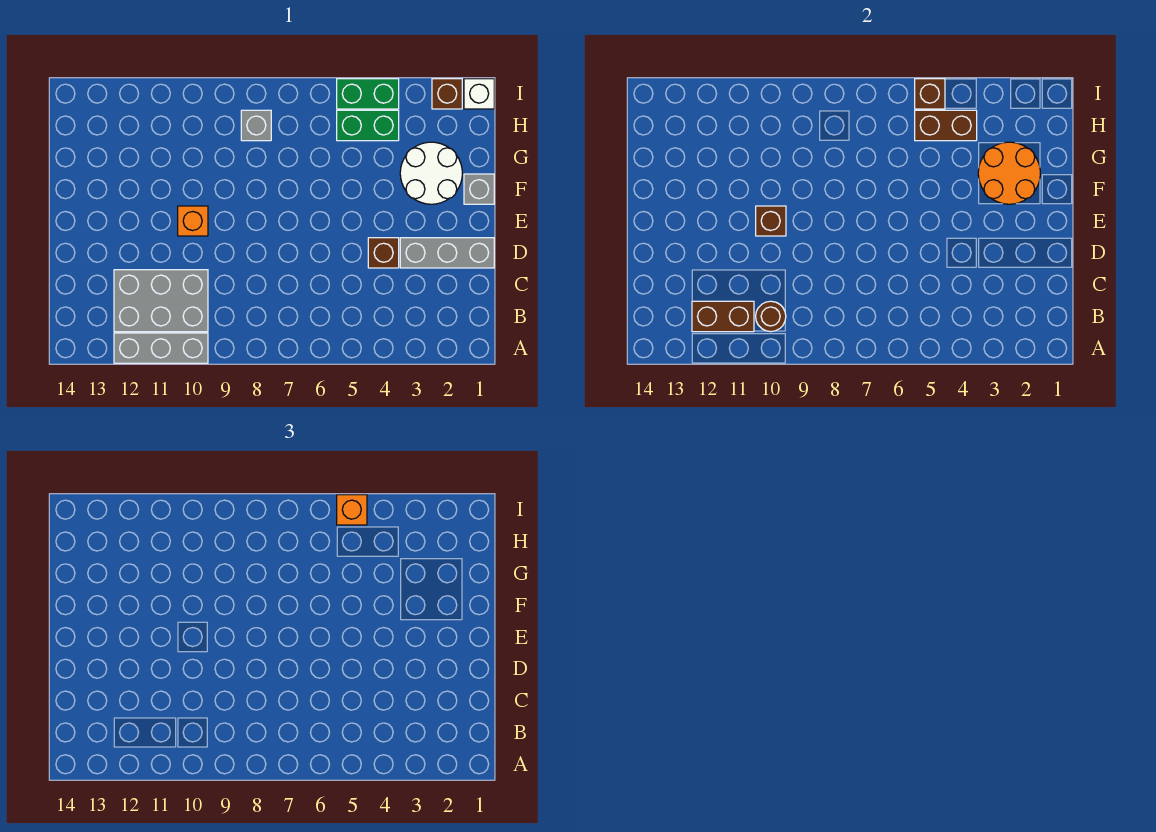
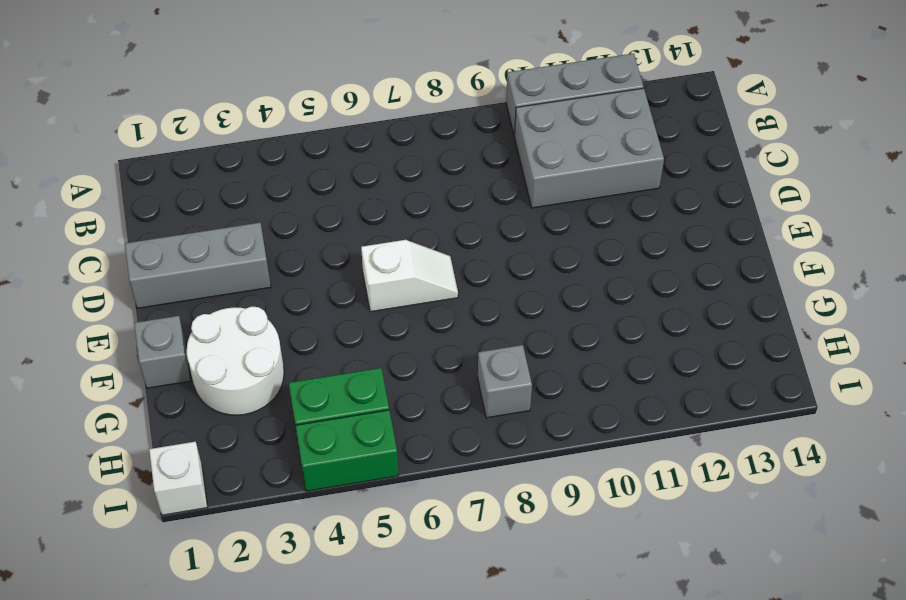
white slope E6:E7 level 1 top 6 -> none
none -> brown brick D4 level 1
none -> orange brick E10 level 1
none -> brown brick I2 level 1

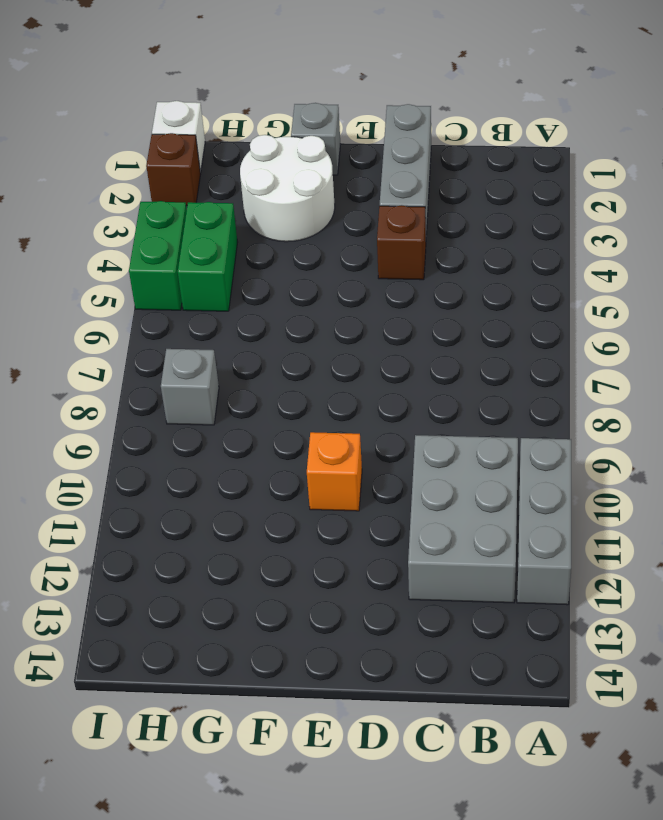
none -> brown round brick B10 level 2
none -> brown brick B11:B12 level 2
none -> brown brick E10 level 2

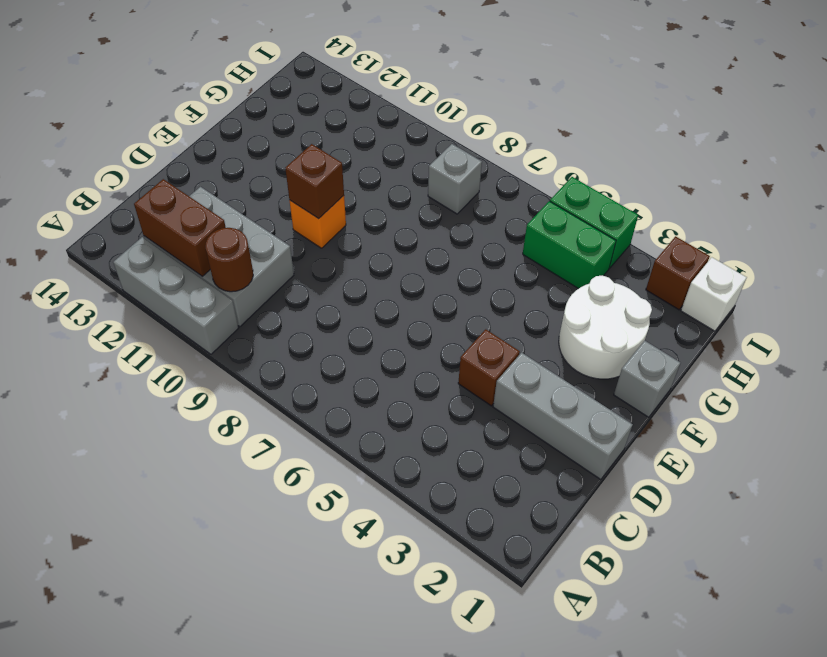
none -> orange round brick F2:G3 level 2
none -> brown brick H4:H5 level 2
none -> brown brick I5 level 2

